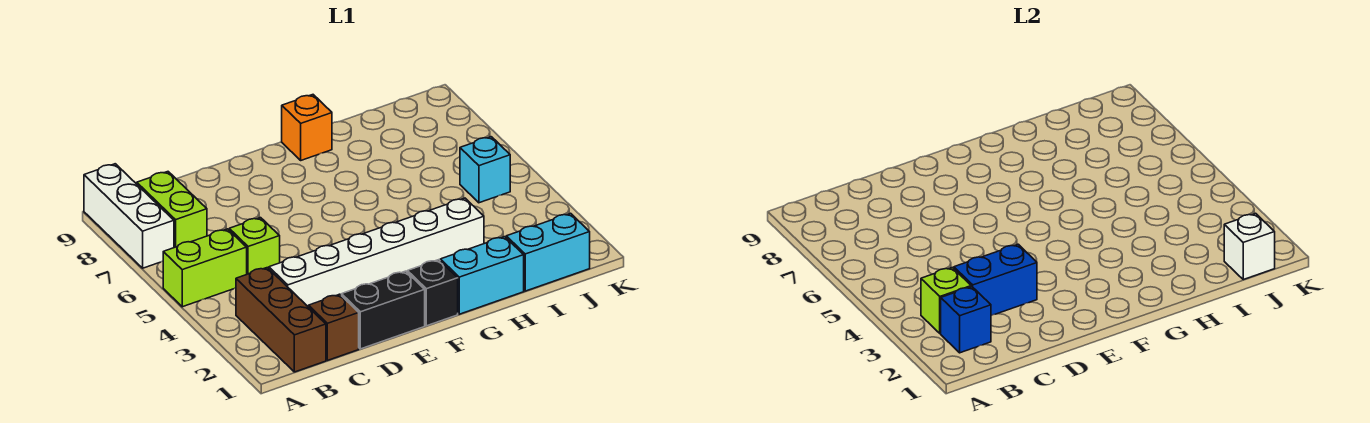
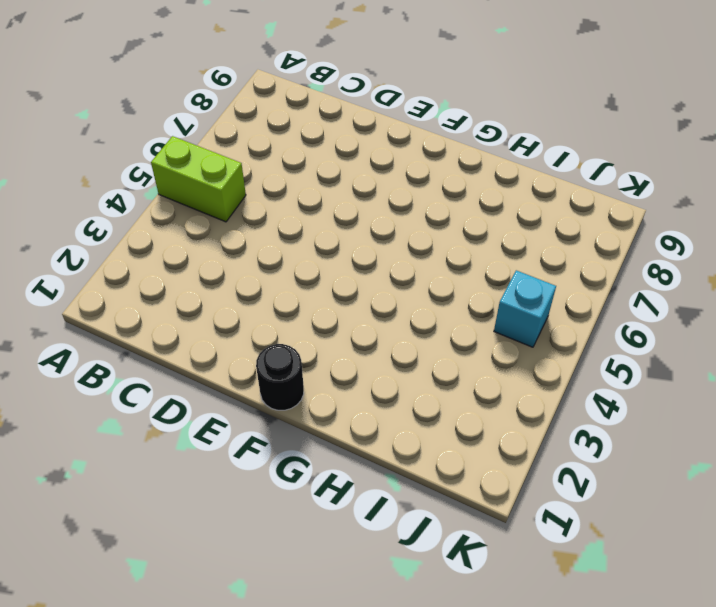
black round brick F1 level 1 -> black brick F1 level 1
none -> white brick A7:A9 level 1
none -> brown brick B1:B3 level 1
none -> lime brick B7:B8 level 1

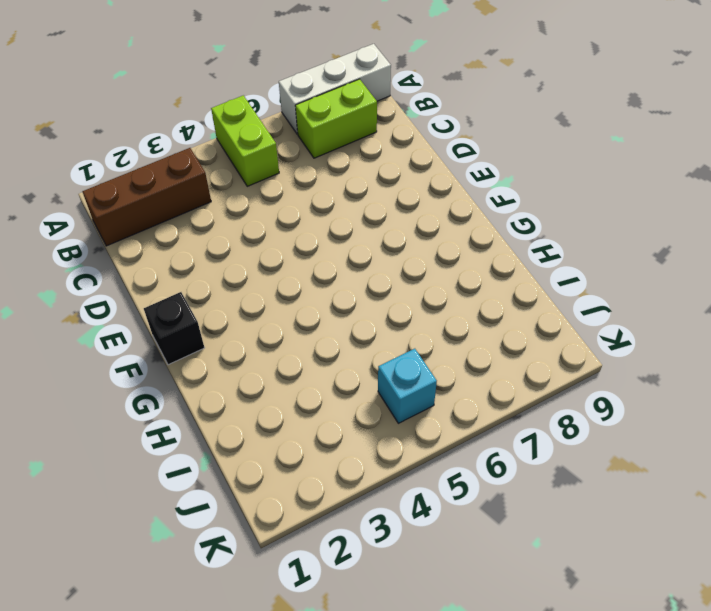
none -> brown brick C1 level 1
none -> white brick C3:H3 level 1
none -> lime brick C5 level 1

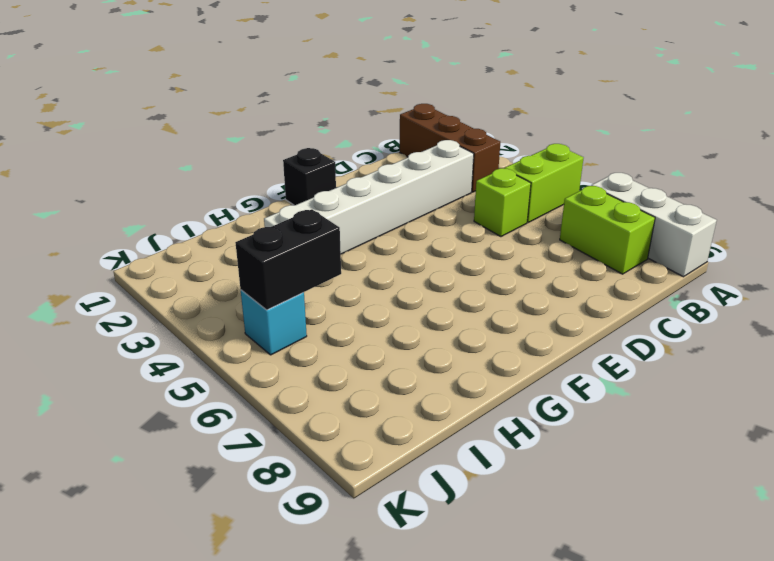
black brick I5:J5 level 2 -> black brick D1:E1 level 1
none -> brown brick C1 level 1
none -> cyan brick G1:H1 level 1
none -> orange brick G9 level 1

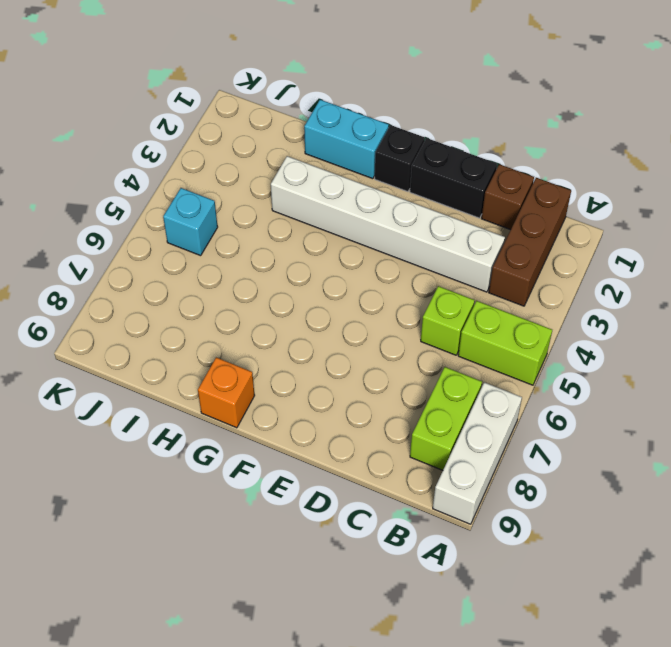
none -> cyan brick I1:J1 level 1
none -> blue brick B2 level 2
none -> lime brick B3 level 2

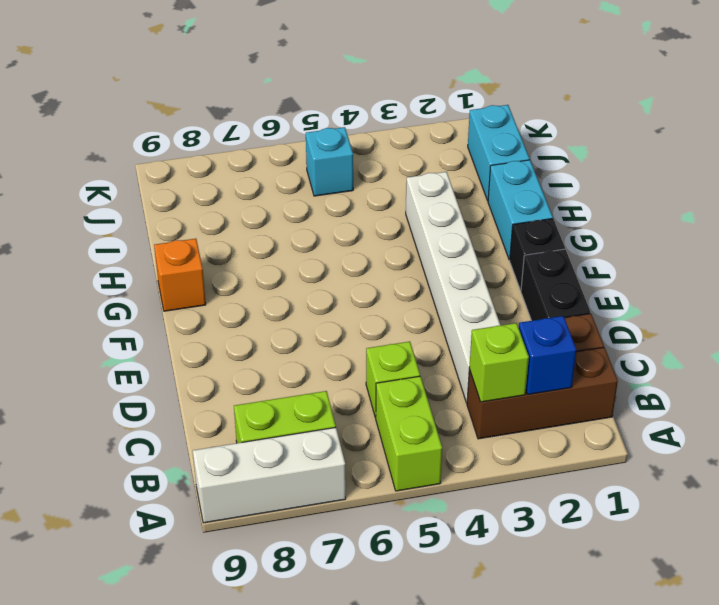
none -> blue brick C3:D3 level 2
none -> white brick J1 level 2

